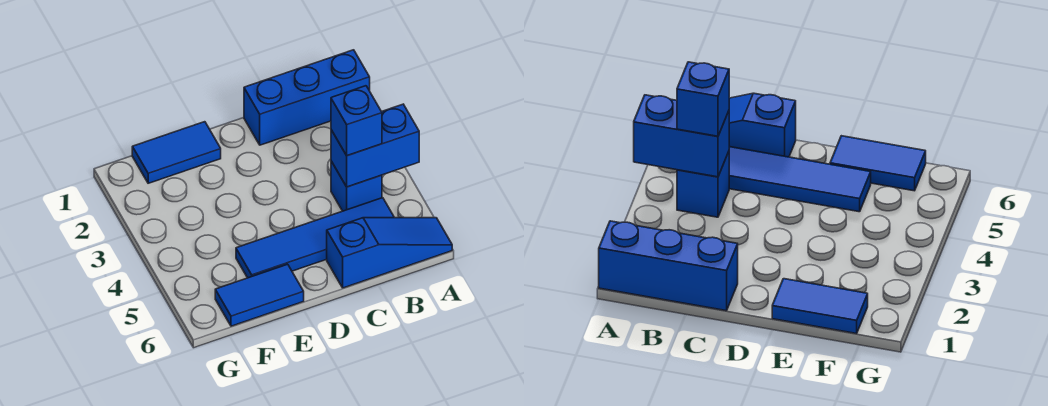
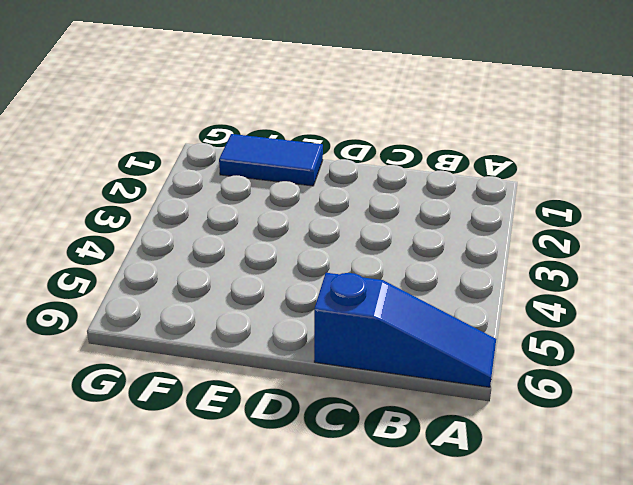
none -> blue brick A1:C1 level 1
none -> blue brick B4 level 1

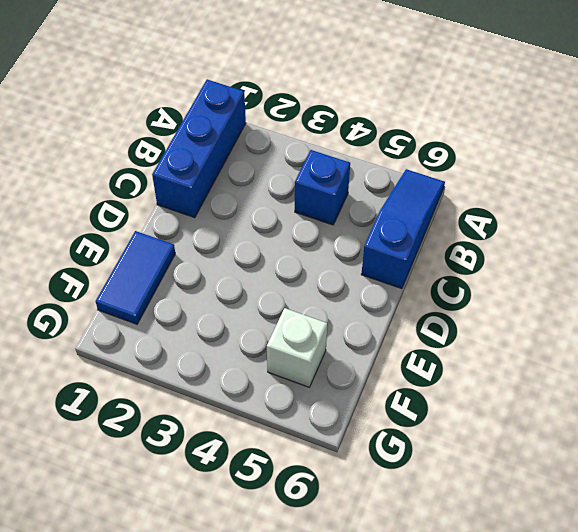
white brick F5 level 1 -> none
none -> blue tile B5:E5 level 1
none -> blue tile E6:F6 level 1

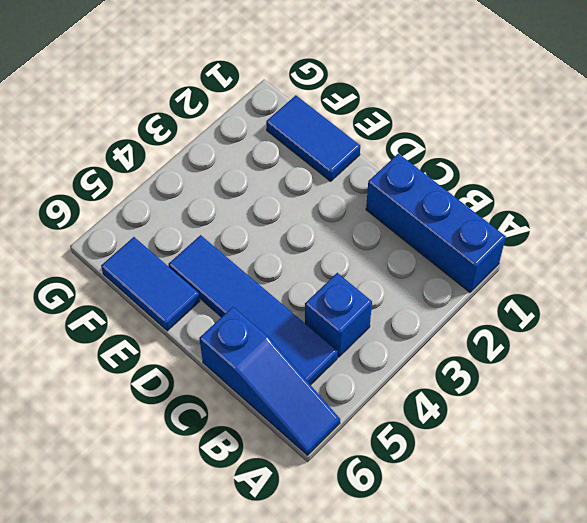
none -> blue brick A4:B4 level 2
none -> blue brick B4 level 3

